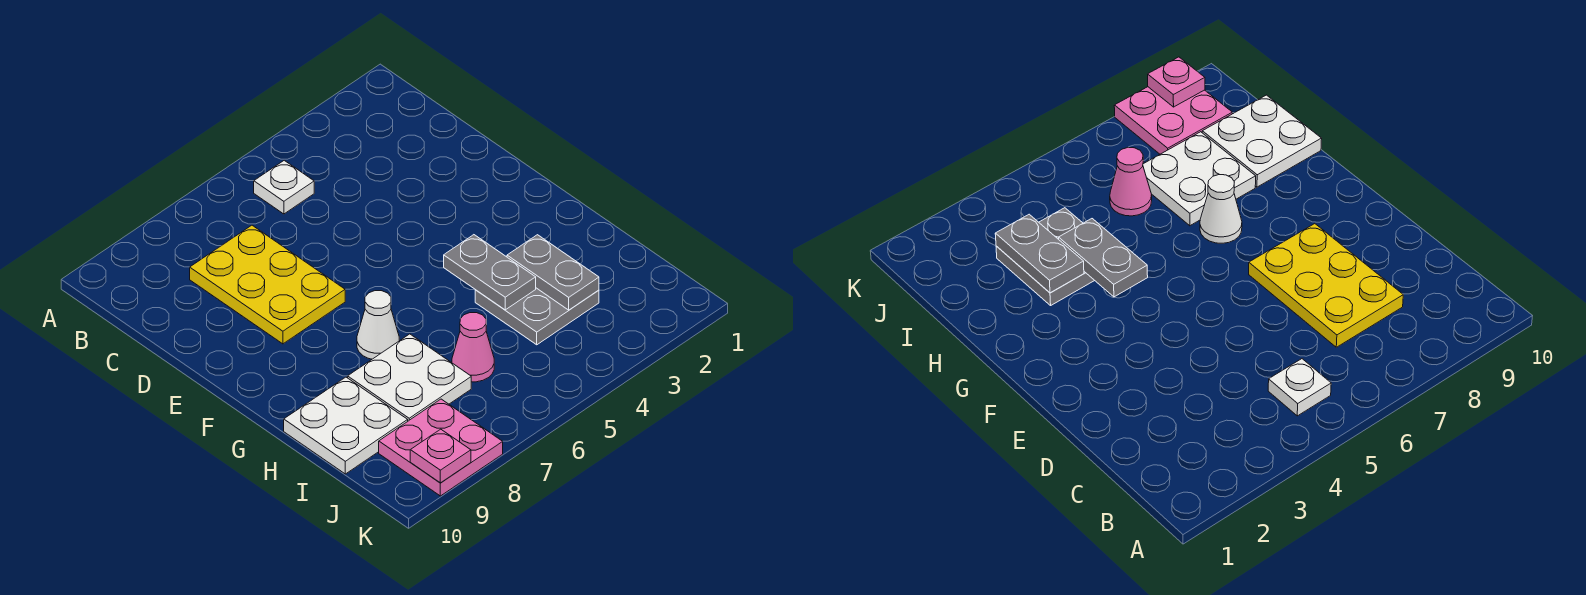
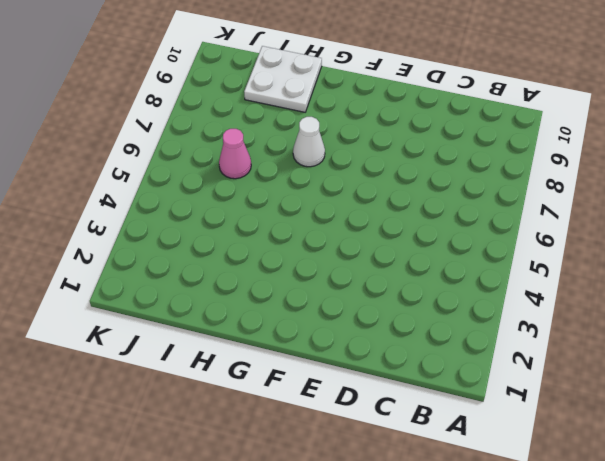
none -> white plate B5 level 1
none -> yellow plate C7:E8 level 1

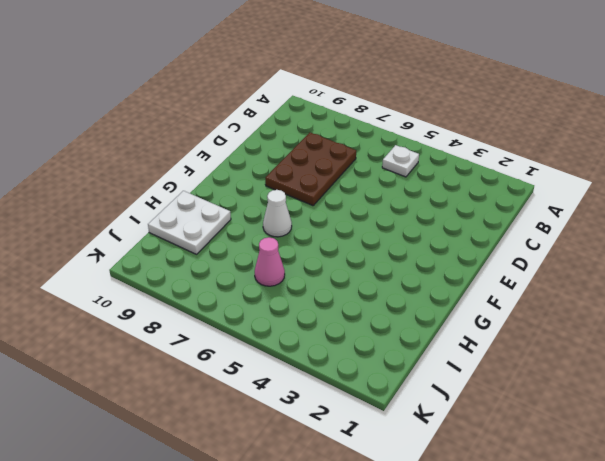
brown plate C7:E8 level 1 -> yellow plate C7:E8 level 1
none -> grey plate H3:I4 level 1
none -> white plate H7:I8 level 1

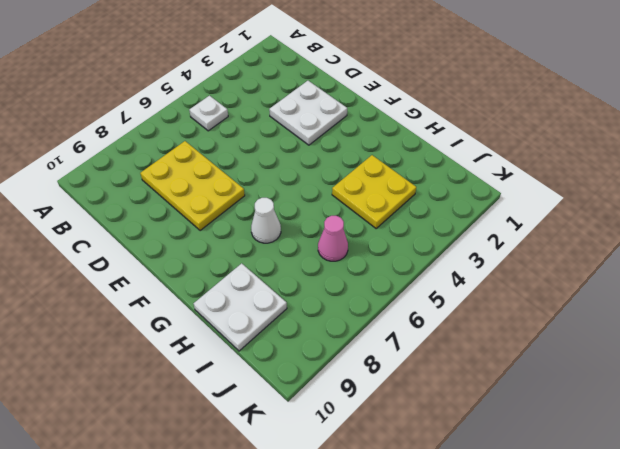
white plate D2:E3 level 1 -> white plate H7:I8 level 1
yellow plate H3:I4 level 1 -> grey plate H3:I4 level 1
none -> pink plate J8:K9 level 1
none -> grey plate G4:H4 level 2

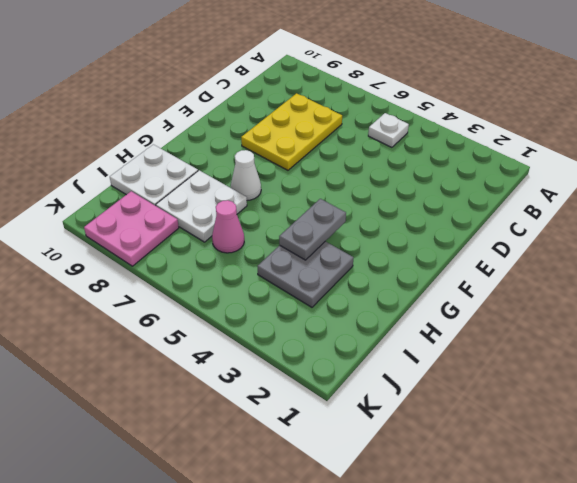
none -> grey plate H3:I3 level 2
none -> pink plate K9 level 2

